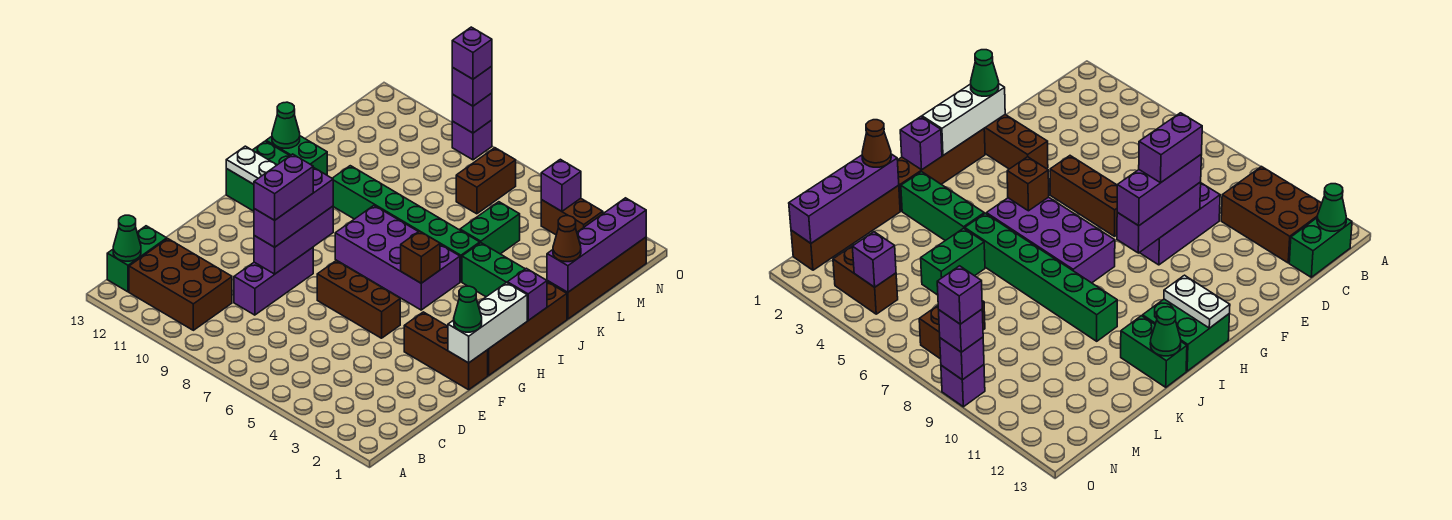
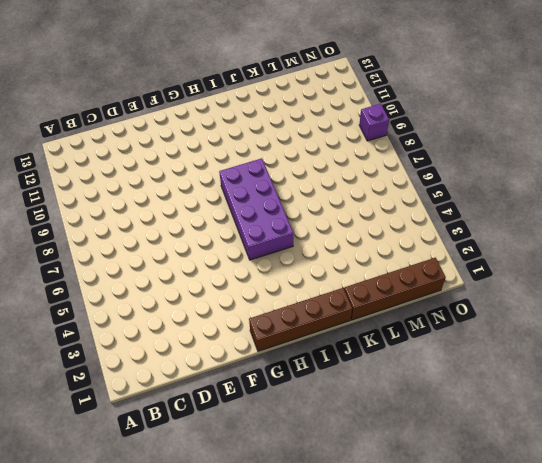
none -> brown brick B10:C12 level 1
none -> green brick B13:C13 level 1
none -> purple brick D9:F9 level 1
none -> brown brick F1:F3 level 1

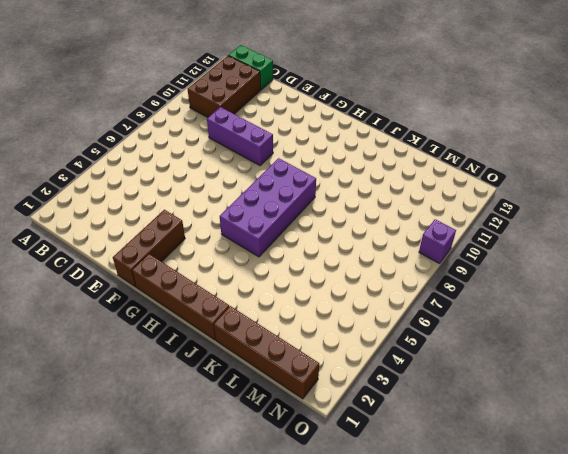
none -> brown brick F5:F7 level 1
none -> green brick H12:I13 level 1
none -> green brick J2:J4 level 1
none -> green brick J5:J10 level 1

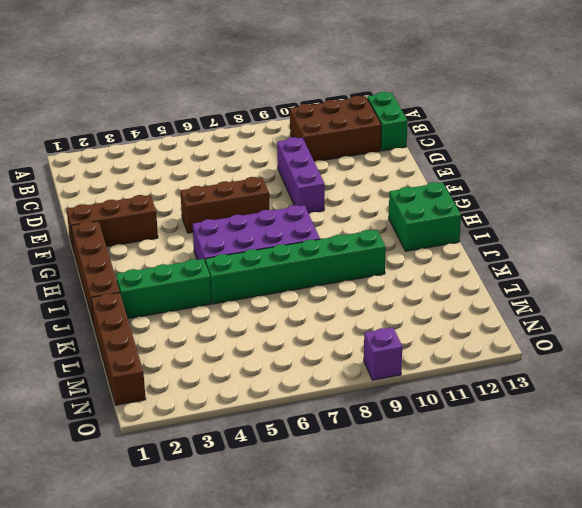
none -> green brick J12:J13 level 1
none -> green brick K5:L5 level 1
none -> brown brick M7:N7 level 1
none -> brown brick N3:N4 level 1

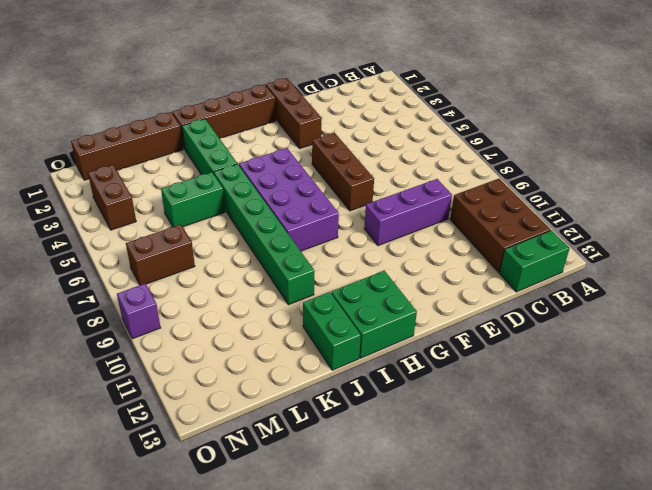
none -> green cone B13 level 2
none -> purple brick E9:G9 level 2
none -> white brick F1:H1 level 2
none -> brown brick H5 level 2

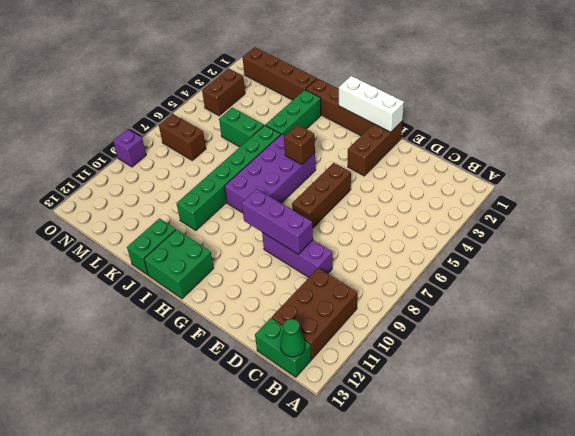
none -> white plate H12:H13 level 2
none -> purple brick I1 level 2
none -> green cone J13 level 2
none -> purple brick K1:N1 level 2

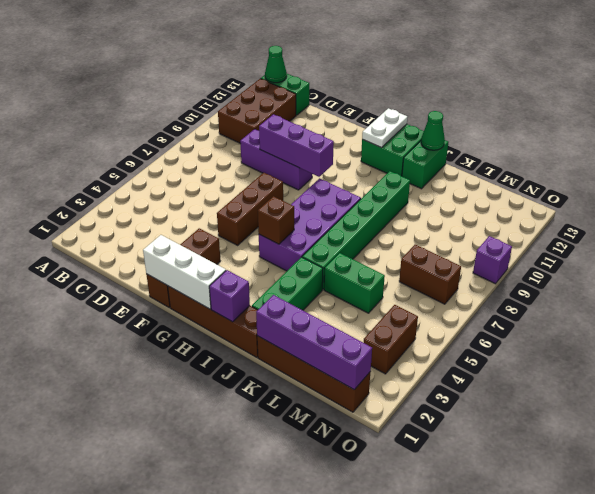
none -> purple brick N4 level 2
none -> purple brick O9 level 2
none -> purple brick E9:G9 level 3
none -> green cone F1 level 3

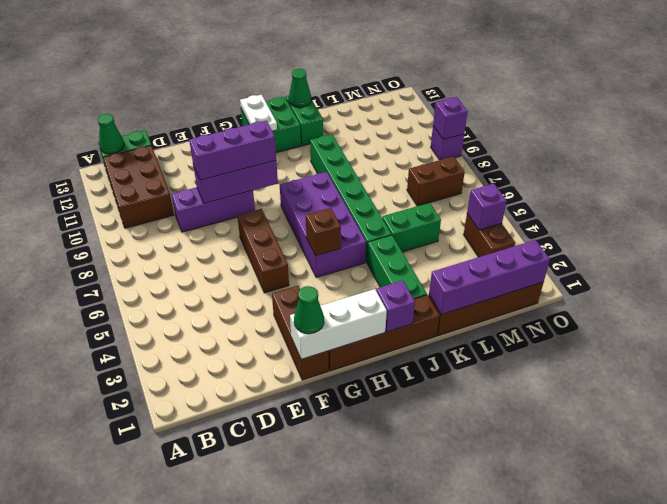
none -> brown cone K1 level 3
none -> purple brick O9 level 3
none -> purple brick E9:F9 level 4
none -> purple brick O9 level 4

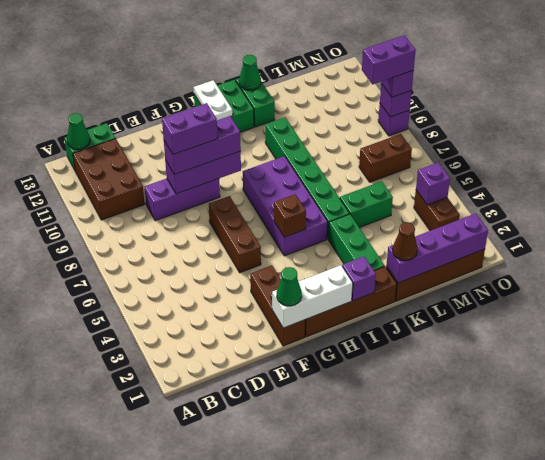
purple brick N9:O9 level 4 -> purple brick O9 level 4

